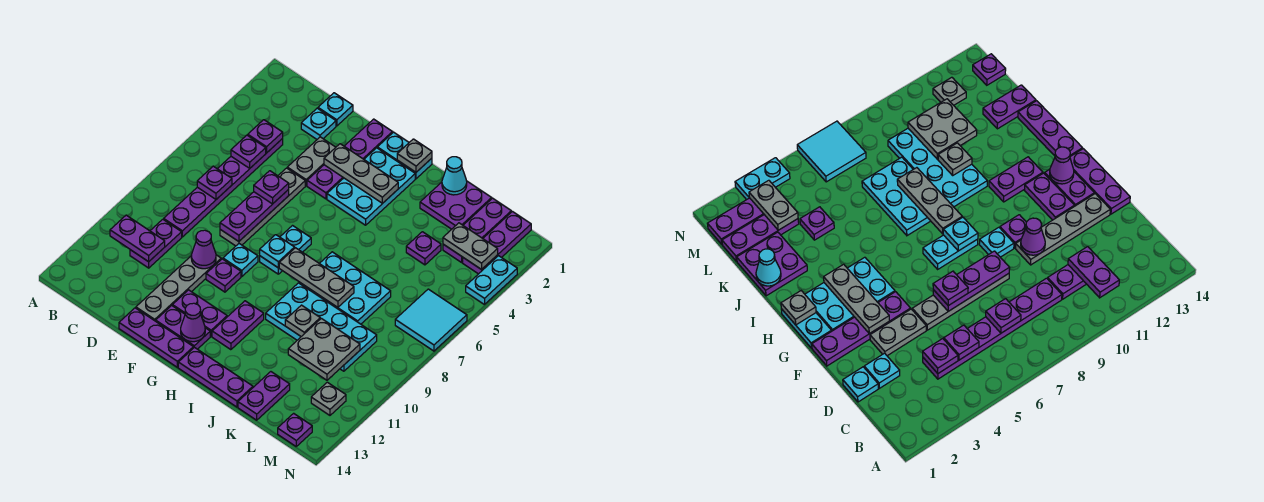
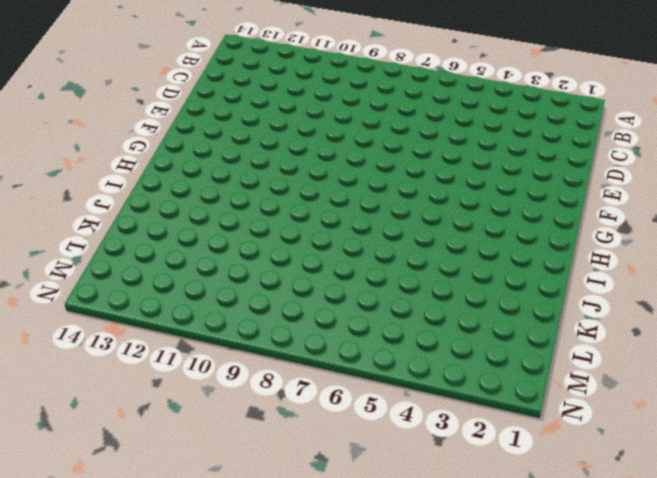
none -> purple plate C4:C9 level 1
none -> purple plate C10:C11 level 1
none -> cyan plate D1 level 1
none -> cyan plate D2 level 1

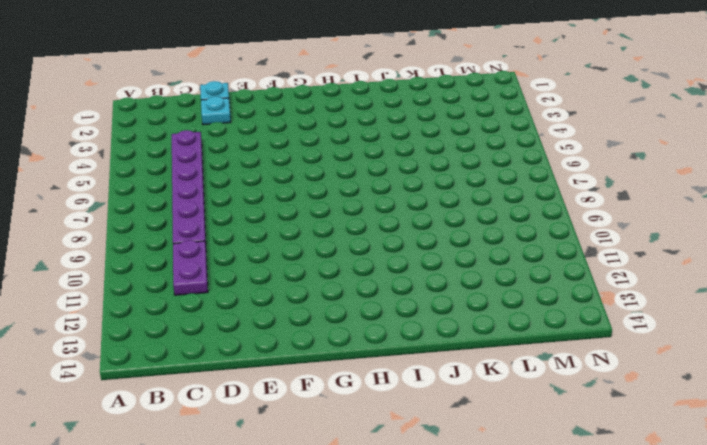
none -> grey plate E3:E4 level 1
none -> grey plate E5:E8 level 1
none -> grey plate E10:E13 level 1
none -> purple plate E14:G14 level 1

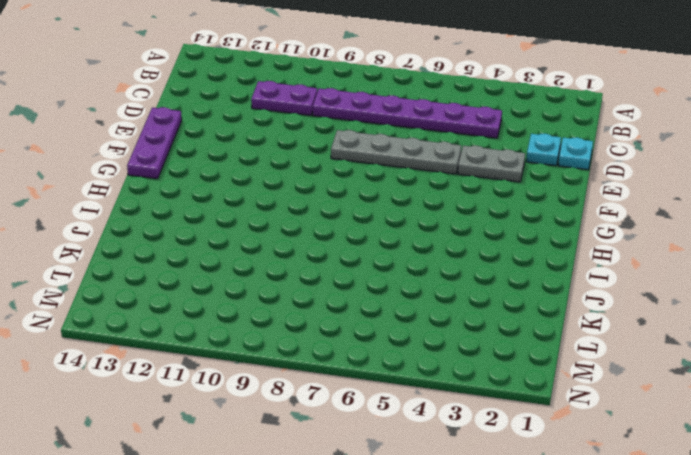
none -> grey plate E10:E13 level 1
none -> purple plate F1:F4 level 1
none -> cyan plate F9 level 1
none -> purple plate F10 level 1

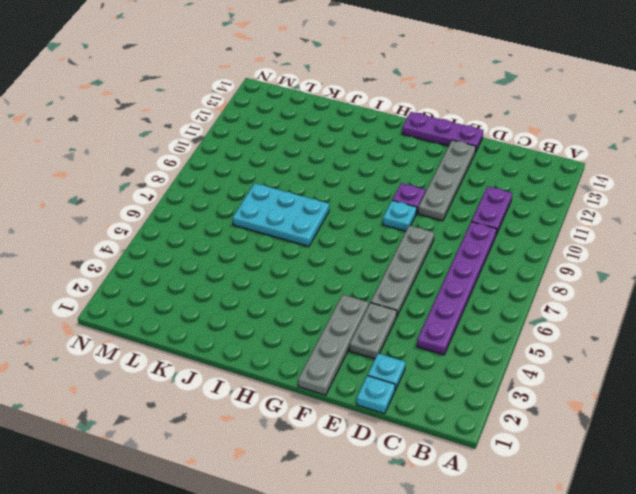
grey plate F1:F4 level 1 -> purple plate F1:F4 level 1
none -> purple plate F12:G12 level 1
none -> purple plate F13:G13 level 1
none -> cyan plate G1:H1 level 1
none -> cyan plate G2:H4 level 1

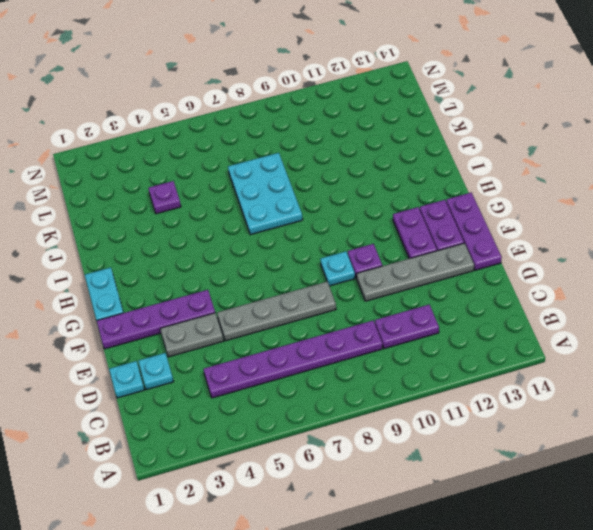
none -> cyan plate G2:H4 level 1
none -> cyan plate G7:G8 level 1
none -> purple plate H11:H12 level 1
none -> purple plate H14:J14 level 1

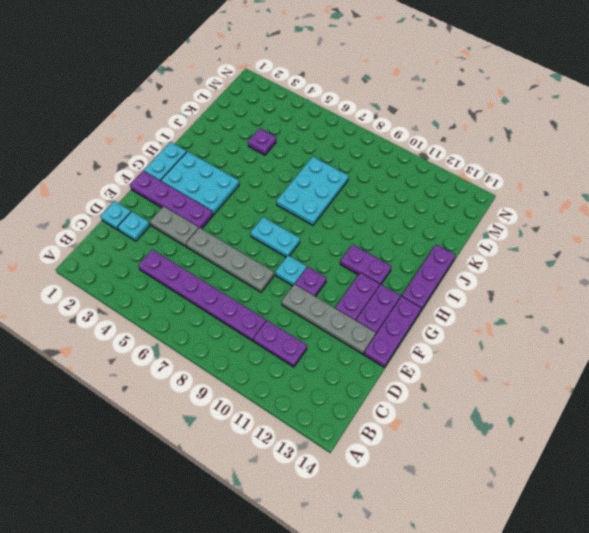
none -> cyan plate I9:L10 level 1
none -> purple plate J1:K2 level 1
none -> purple plate K13:K14 level 1
none -> purple plate L1:L3 level 1

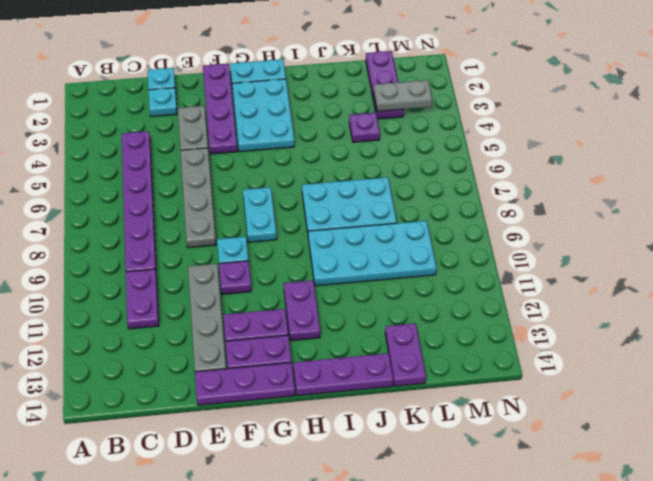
none -> purple plate J1:K2 level 1
none -> purple plate M1:M3 level 1
none -> cyan tile M6:N7 level 1
none -> grey plate M12 level 1

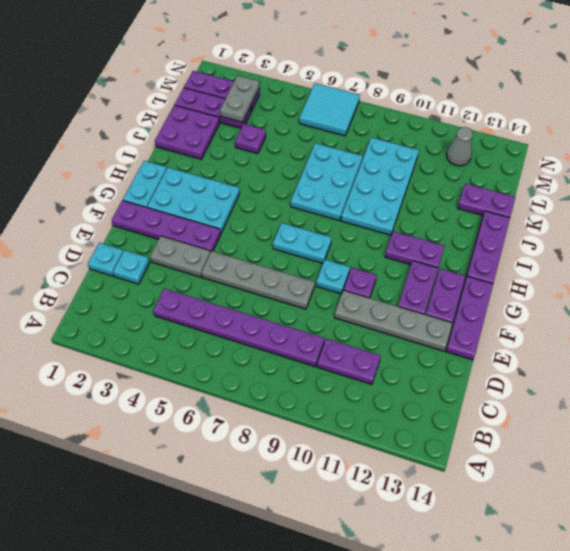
grey cone M12 level 1 -> grey plate M12 level 1
none -> purple plate M14 level 1
none -> cyan plate N3:N4 level 1
none -> purple plate B11:C11 level 2
none -> purple plate C4 level 2

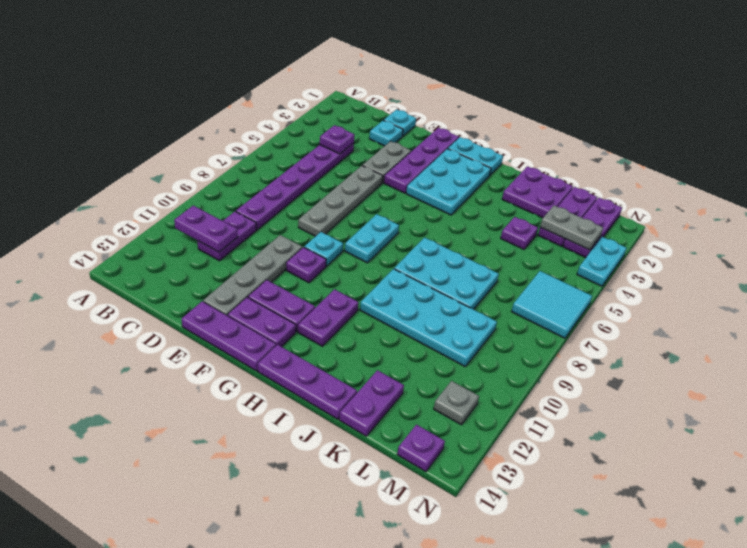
none -> purple plate C5 level 2
none -> purple plate C7 level 2
none -> purple plate E6:E8 level 2
none -> purple cone E10 level 2

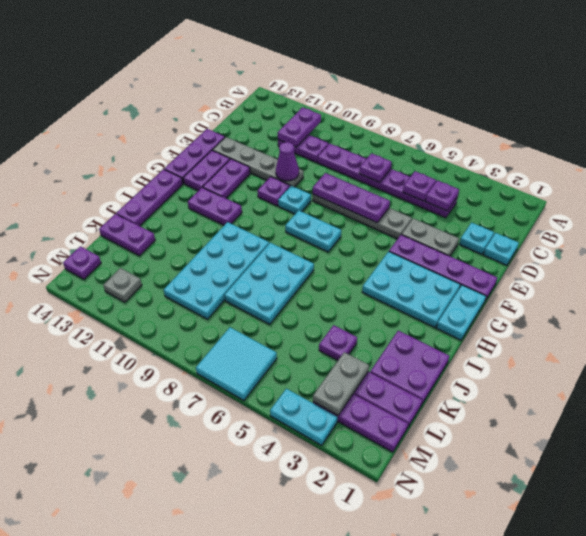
none -> grey plate F3:H3 level 2
none -> cyan plate G8 level 2
none -> purple cone G13 level 2
none -> grey plate H1 level 2

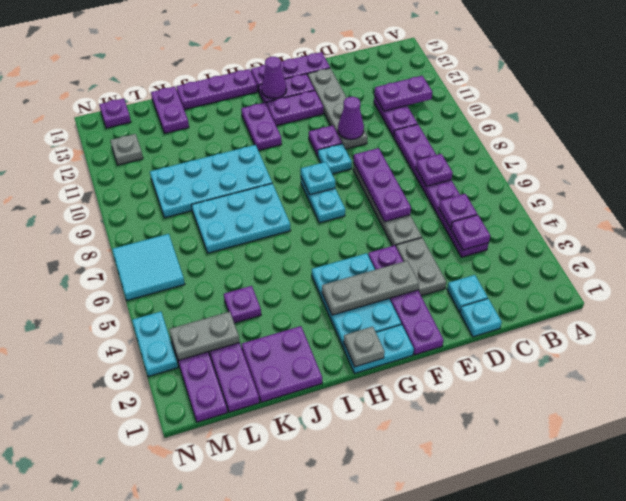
none -> grey plate H8:J8 level 2
none -> cyan cone J1 level 2
none -> grey plate J10 level 2
none -> grey plate K10:L11 level 2

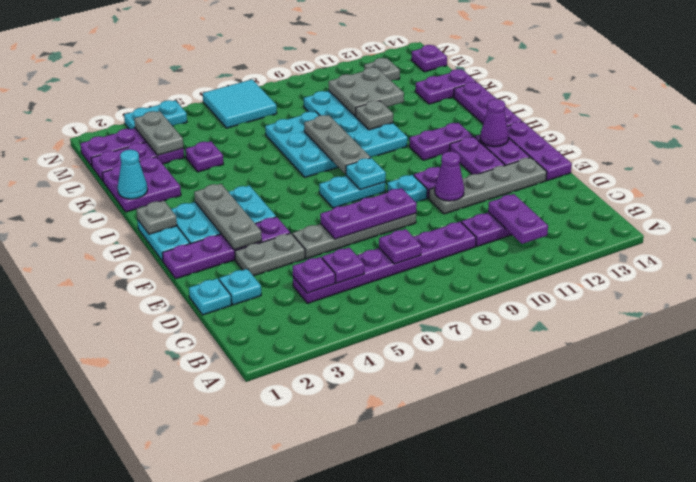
none -> purple plate E6 level 3

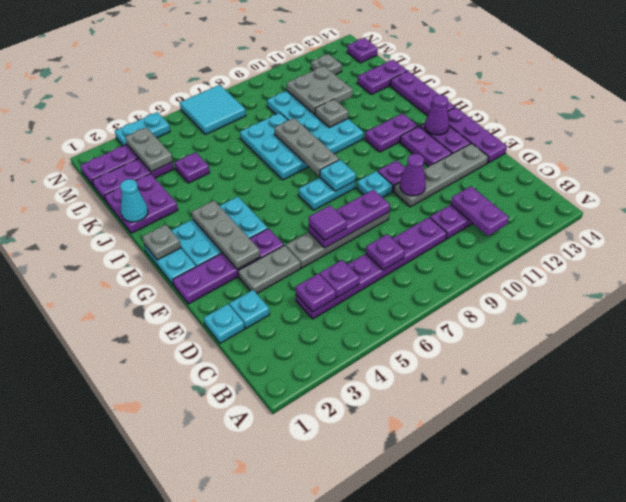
purple tile E6 level 3 -> purple plate E6 level 3

